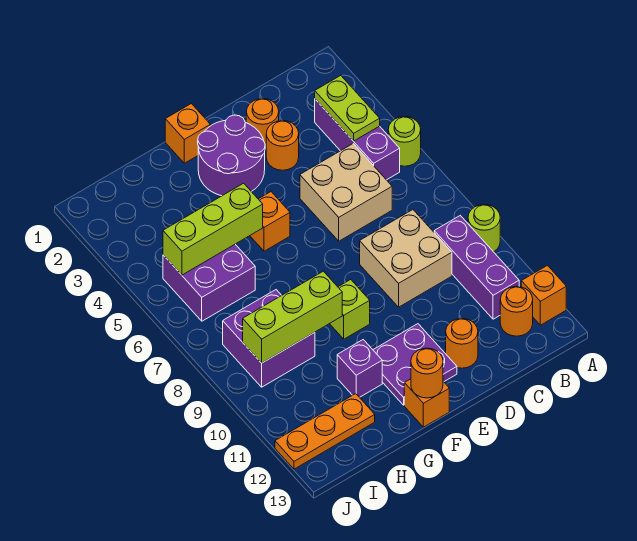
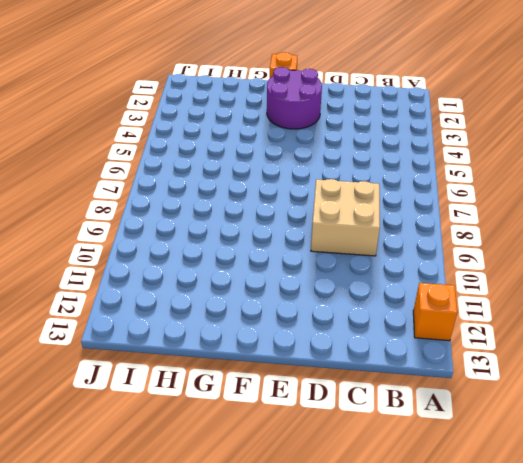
none -> lime round brick A5 level 1
none -> lime round brick A9 level 1
none -> purple brick B3:B5 level 1

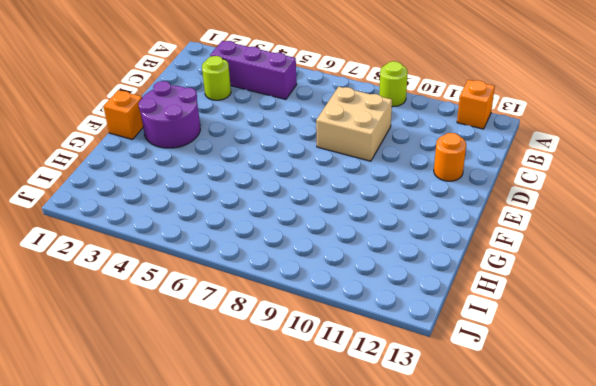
lime round brick C3 level 1 -> lime round brick A5 level 1
none -> purple brick B9:B11 level 1
none -> orange round brick B12 level 1
none -> tan brick C5:D6 level 1

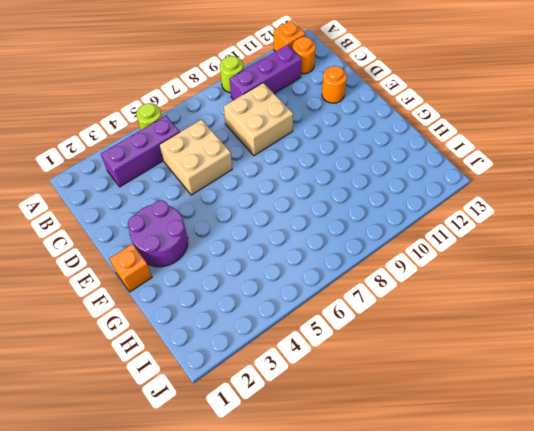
none -> orange round brick D2 level 1
none -> orange round brick D3 level 1
none -> purple plate E11:F12 level 1

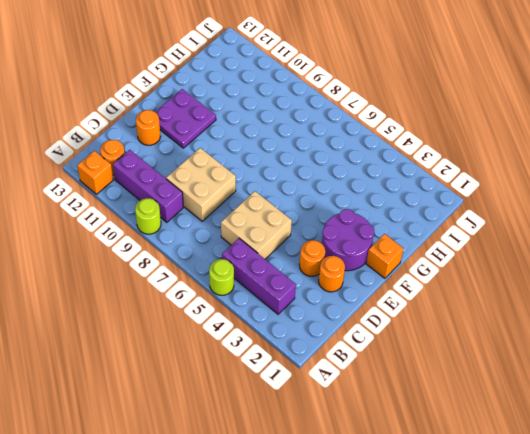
none -> orange brick F5 level 1
none -> lime brick F9 level 1
none -> orange brick F13 level 1

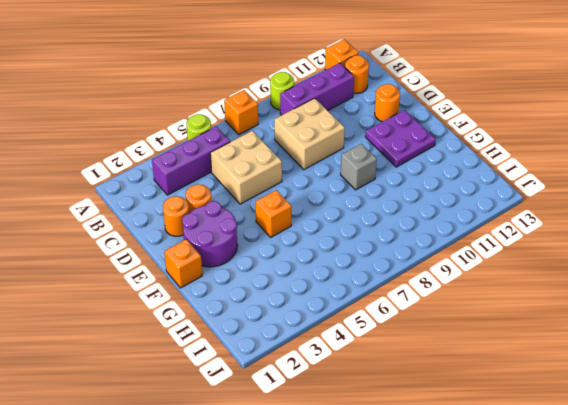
orange brick A7 level 1 -> orange brick F13 level 1
grey brick F9 level 1 -> lime brick F9 level 1
none -> purple brick G11 level 1
none -> purple brick H5:I6 level 1
none -> purple brick H8:I9 level 1

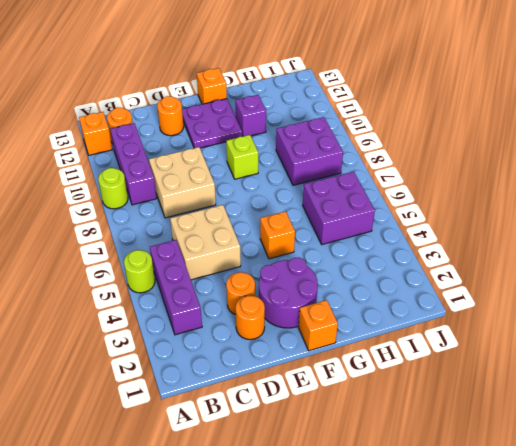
none -> orange plate H12:J12 level 1
none -> lime plate B3:B4 level 2
none -> orange round brick F13 level 2

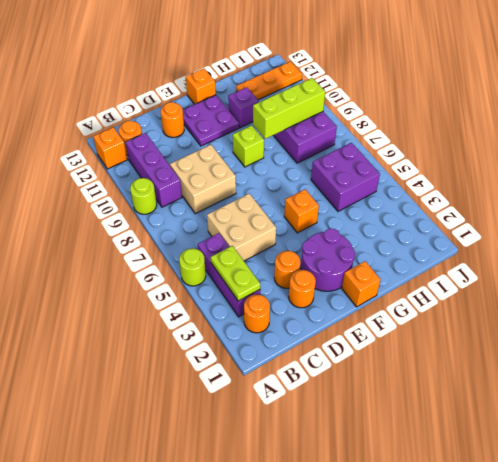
orange round brick B2 level 1 -> orange round brick F13 level 2
none -> lime brick G5:I5 level 2

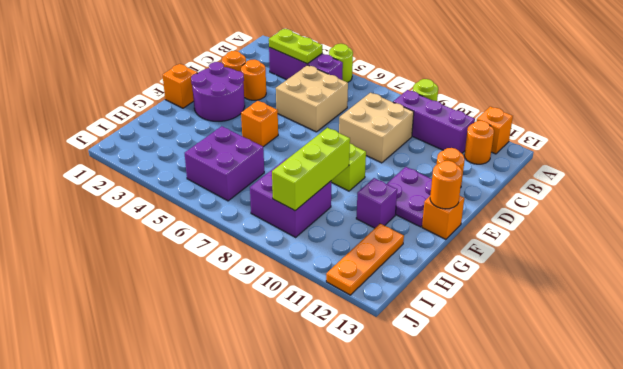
none -> lime brick G5:I5 level 2

